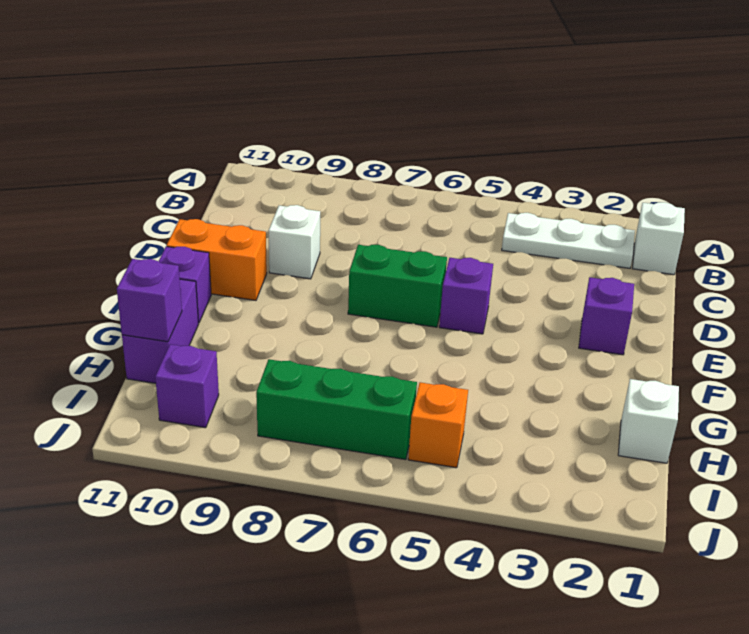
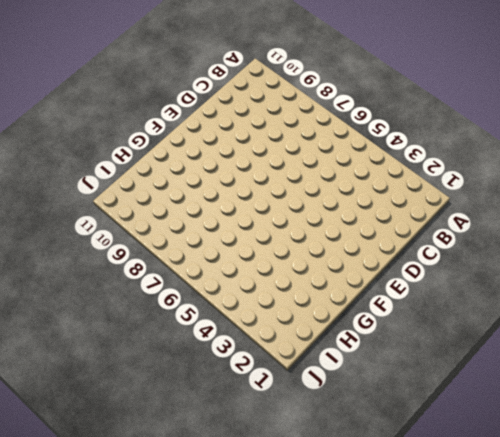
none -> white brick B1 level 1
none -> white plate B2:B4 level 1
none -> white brick D9 level 1

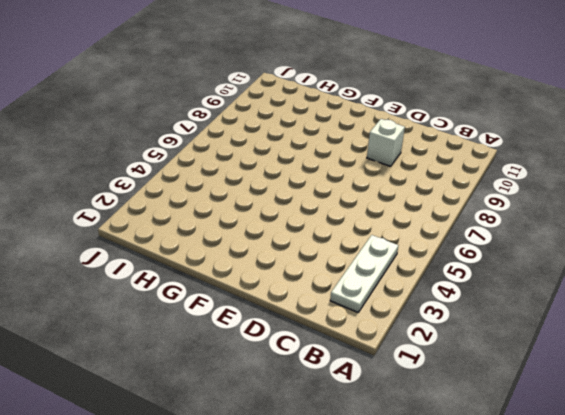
none -> white brick B1 level 1
none -> purple brick E2 level 1
none -> purple brick E5 level 1

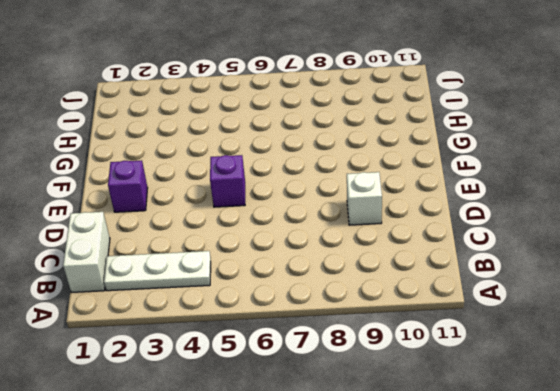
white brick B1:C1 level 1 -> white brick B1 level 1
none -> green brick E6:E7 level 1
none -> orange brick E10:E11 level 1
none -> purple brick F11 level 1

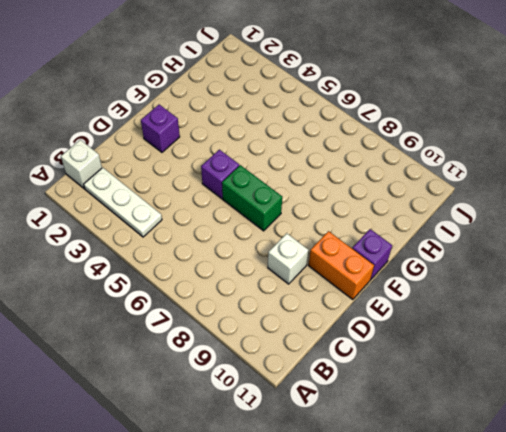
none -> purple brick G11:H11 level 1
none -> white brick H1 level 1
none -> orange brick I5 level 1

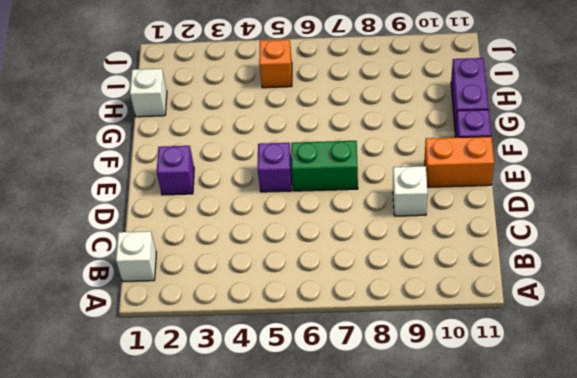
none -> white plate B2:B4 level 1
none -> green brick I6:I8 level 1
none -> purple brick I10 level 1

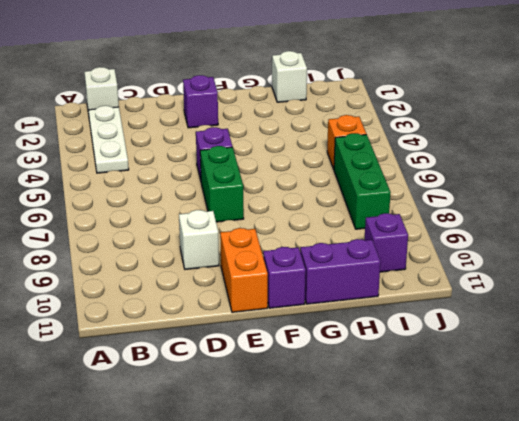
none -> purple brick H11 level 2

